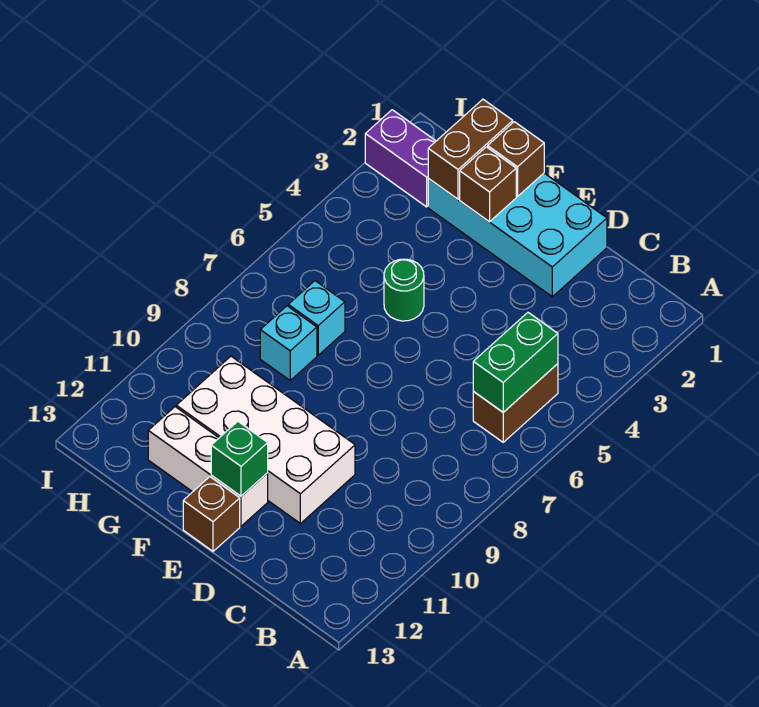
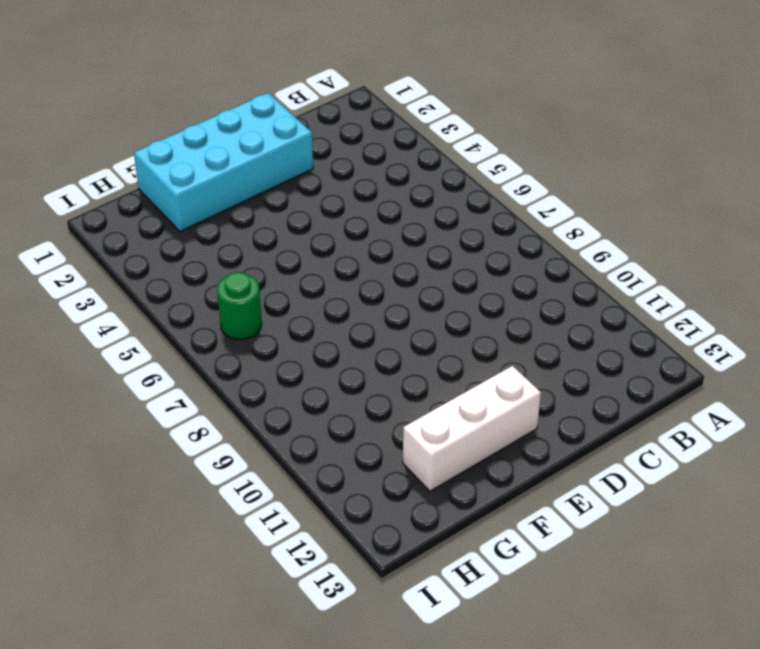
green round brick H6 level 1 -> green round brick F5 level 1
none -> brown brick B5:B6 level 1
none -> white brick D10:G11 level 1
none -> brown brick E13 level 1

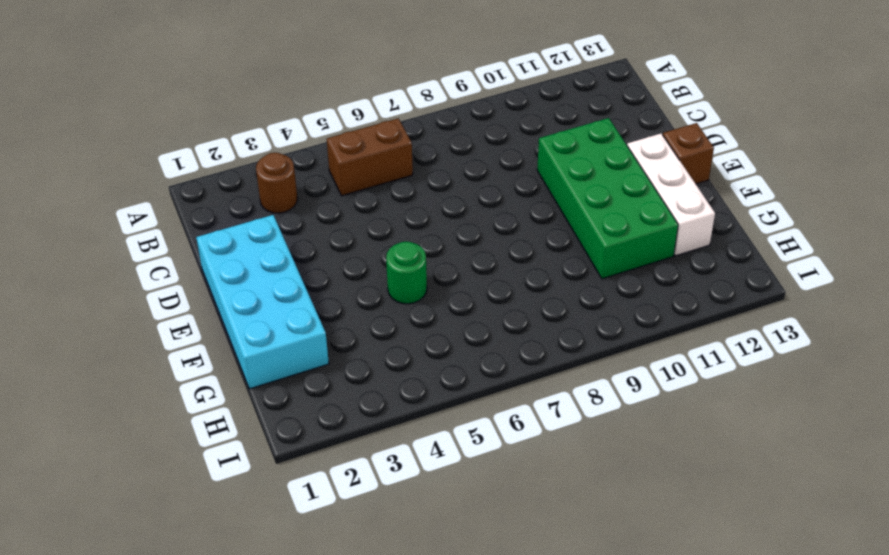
brown round brick B3 level 1 -> none
green brick D10:G11 level 1 -> white brick D10:G11 level 1
none -> cyan brick G7 level 1
none -> cyan brick G8 level 1
none -> purple brick H2:I2 level 1

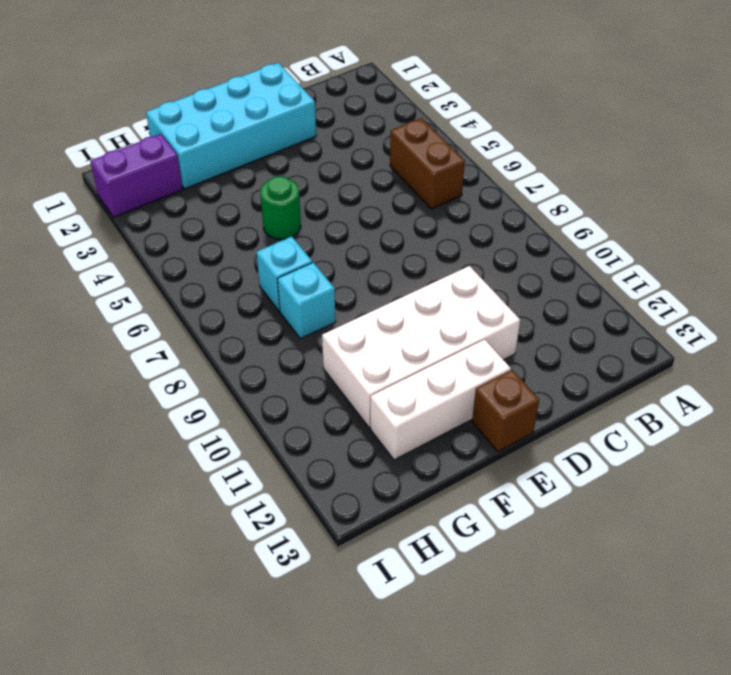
none -> green brick B5:B6 level 2
none -> green brick E12 level 2
none -> brown brick F1 level 2

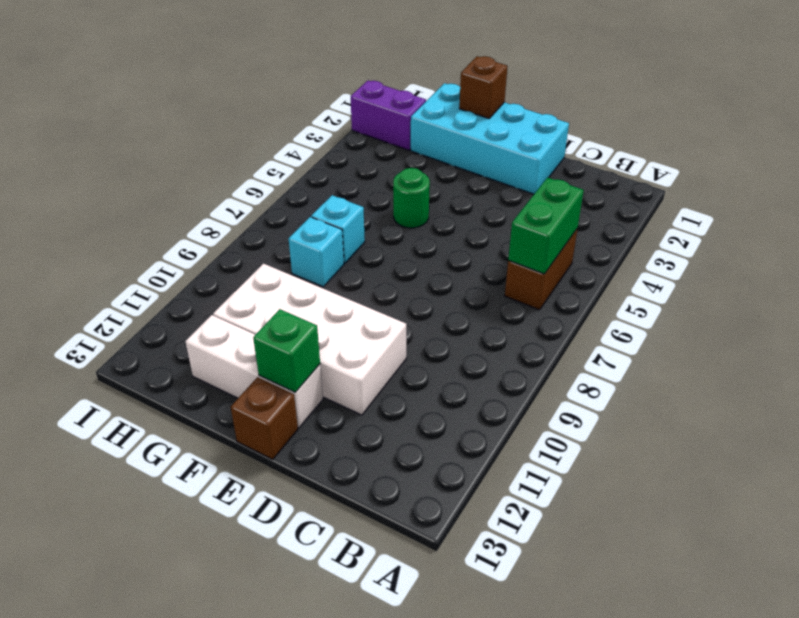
none -> brown brick F2 level 2
none -> brown brick G1:G2 level 2

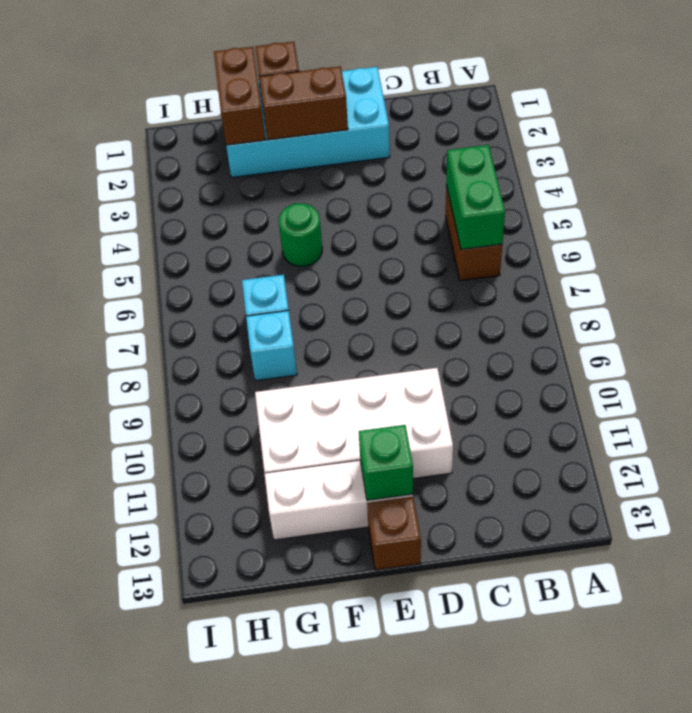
brown brick E2:F2 level 2 -> brown brick F2 level 2
none -> purple brick H2:I2 level 1

